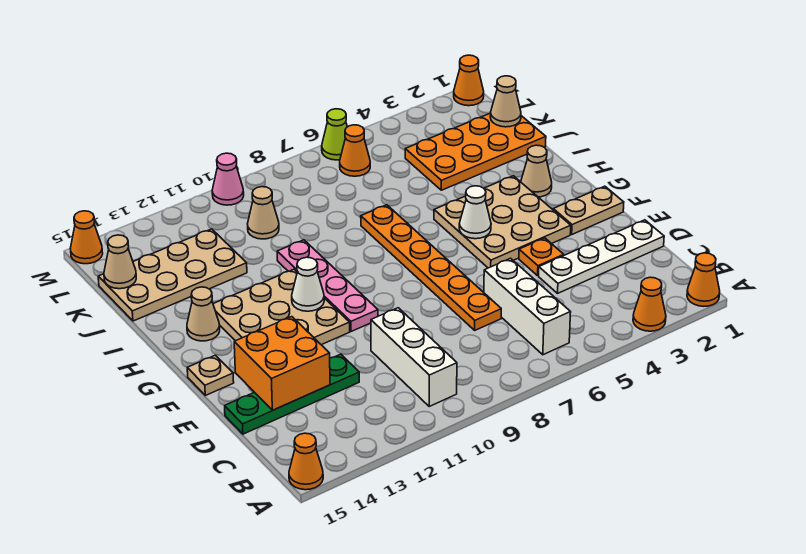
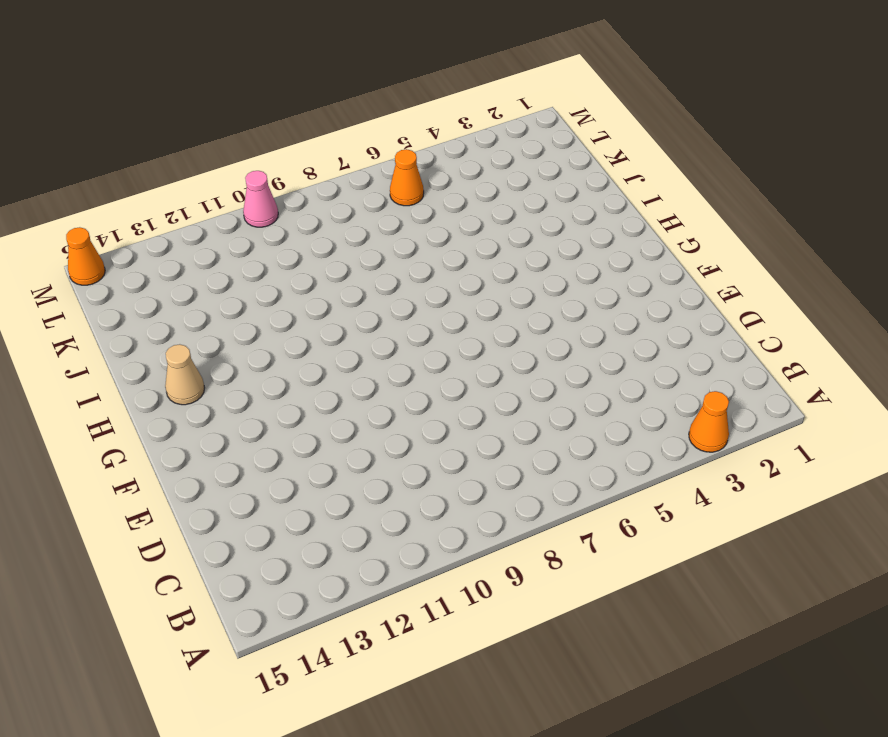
none -> orange cone A1 level 1
none -> orange cone A15 level 1
none -> white brick B6:D6 level 1

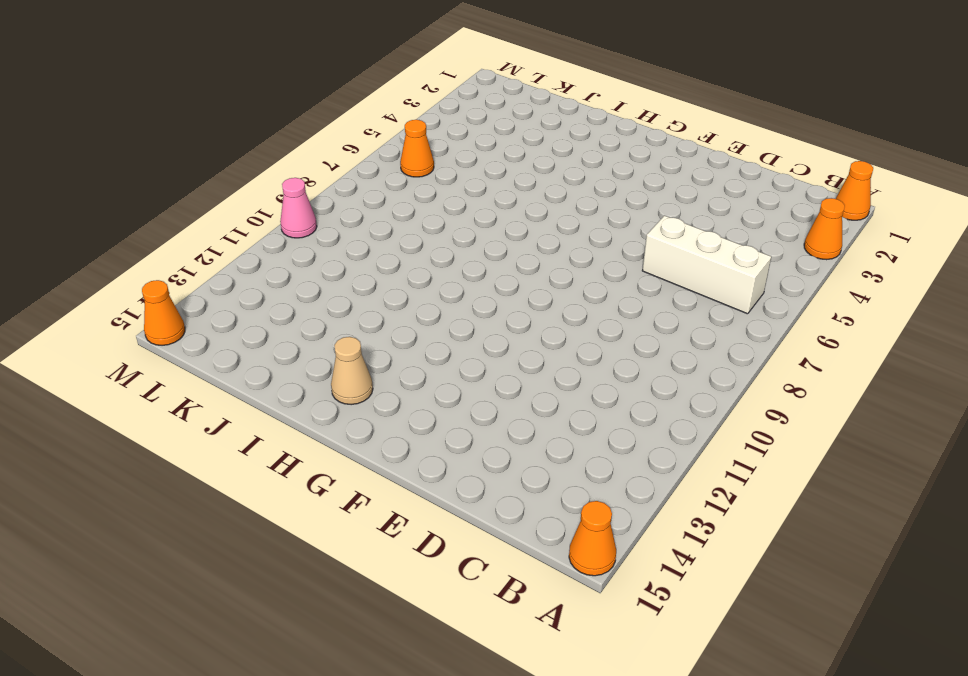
none -> white brick B10:D10 level 1
none -> white plate D1:D4 level 1
none -> orange plate D7:I7 level 1

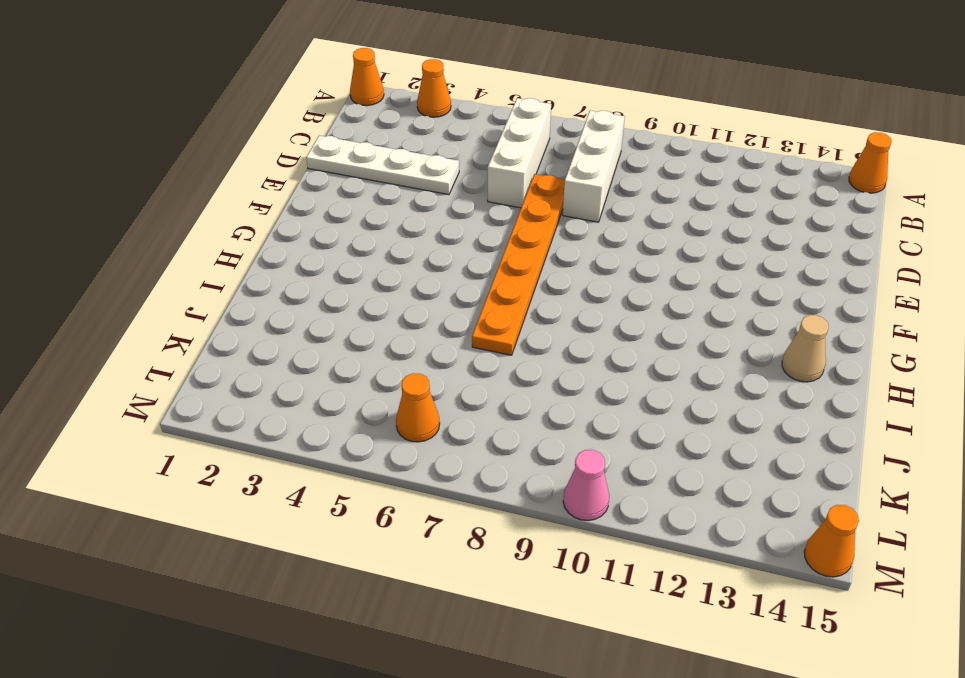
white brick B8:D8 level 1 -> white brick B10:D10 level 1
none -> green plate D12:D15 level 1
none -> orange plate E4 level 1
none -> tan plate F1:F2 level 1

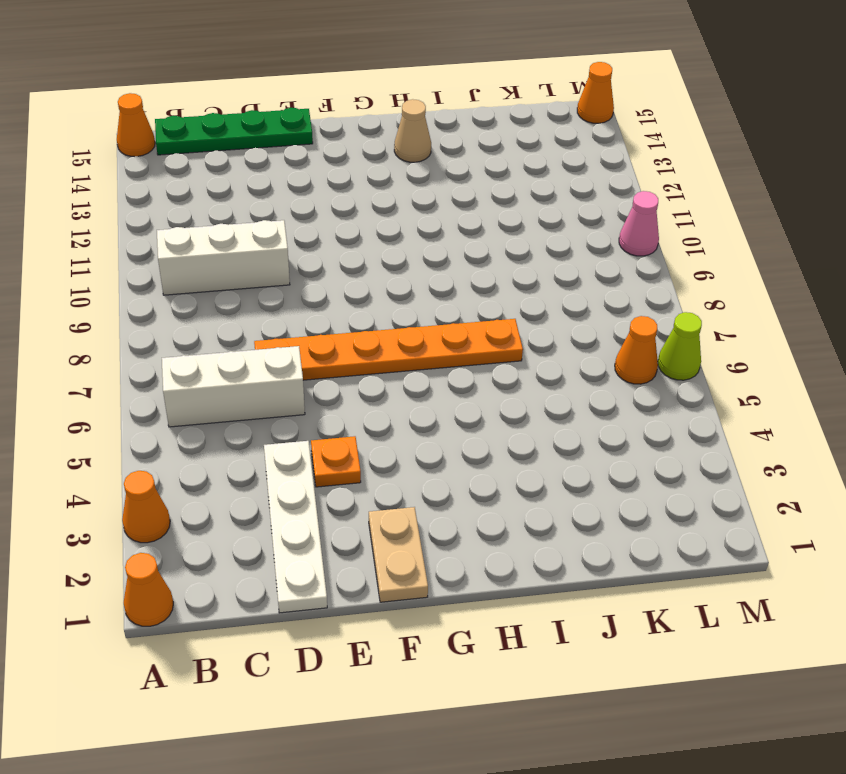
green plate B15:E15 level 1 -> green plate D12:D15 level 1
none -> tan plate F3:H5 level 1
none -> pink plate F10:I10 level 1
none -> tan plate F11:H13 level 1

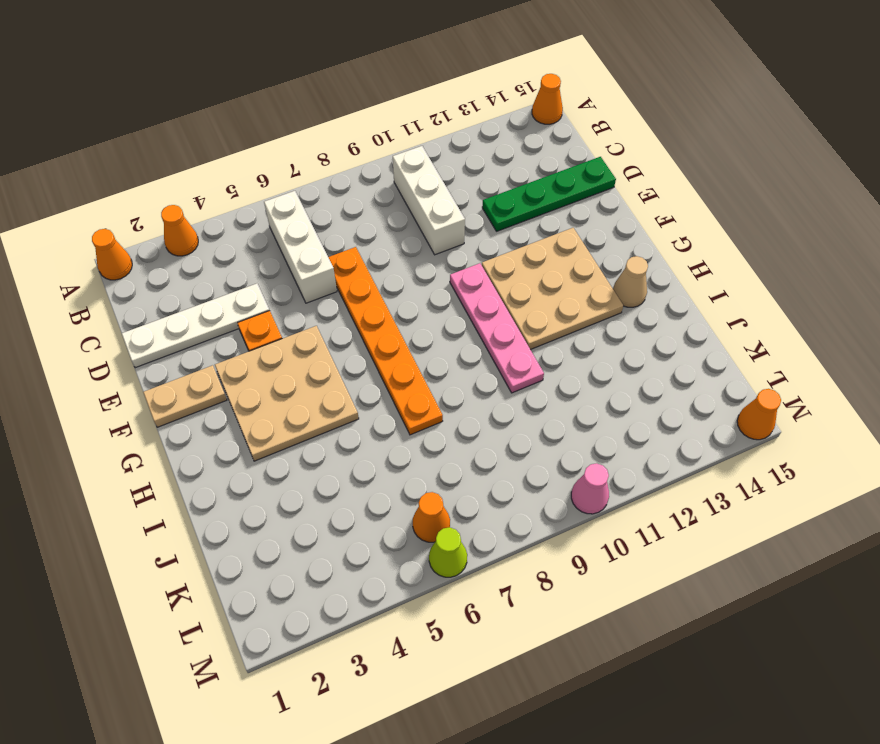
none -> tan plate F15 level 1
none -> tan cone H2 level 1
none -> orange plate J1:K4 level 1

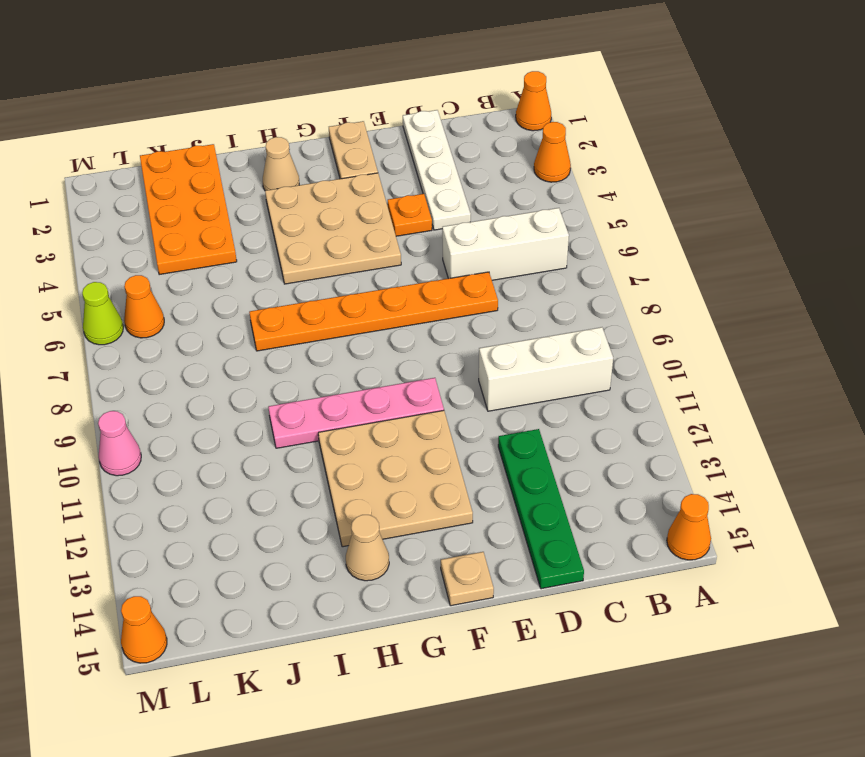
none -> tan plate J12:K15 level 1
none -> tan cone K10 level 1
none -> orange cone M1 level 1

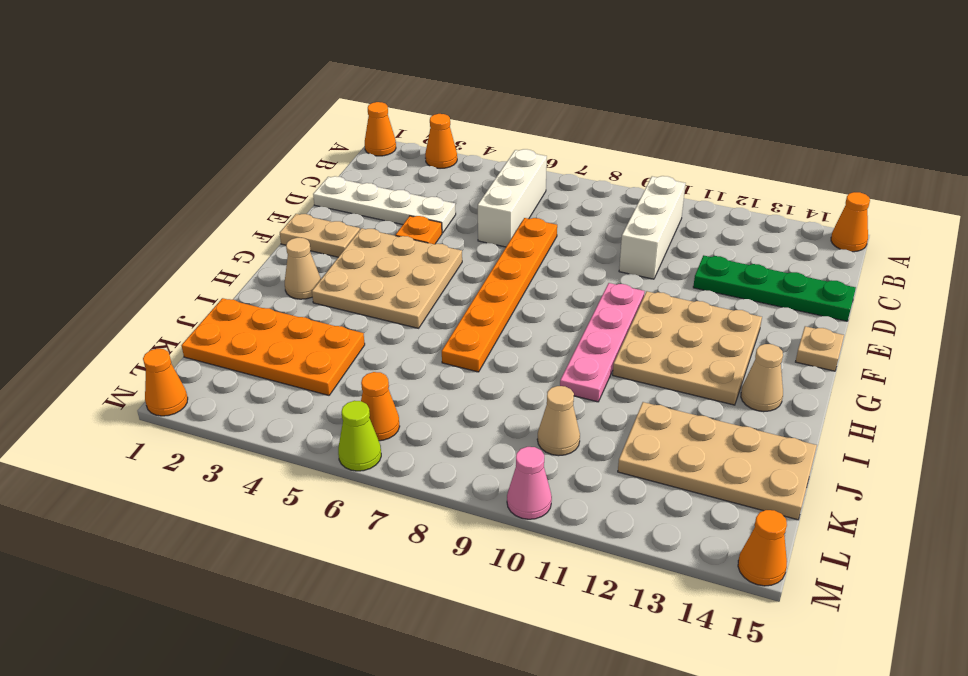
none -> orange brick D13:E14 level 2
none -> white cone G5 level 2
none -> white cone G11 level 2

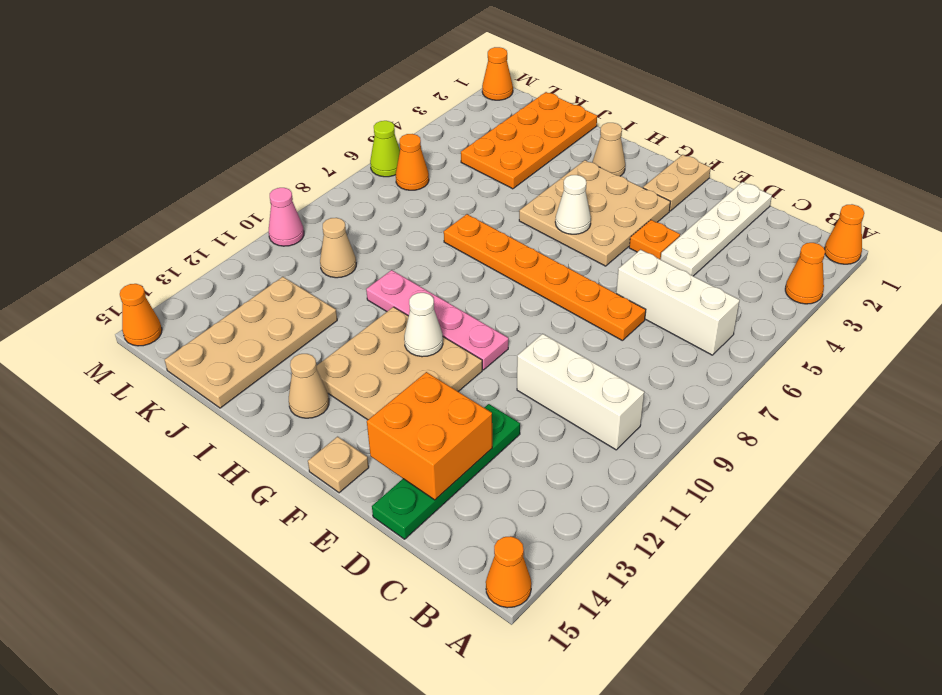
none -> tan cone K1 level 2
none -> tan cone K15 level 2

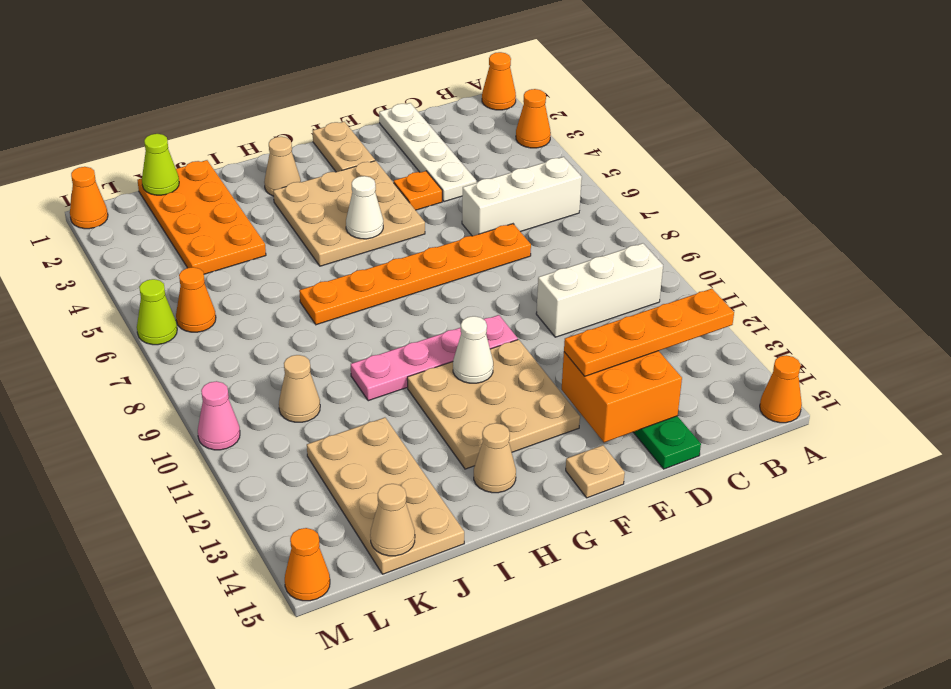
orange plate B13:E13 level 3 -> none
lime cone K1 level 2 -> tan cone K1 level 2

